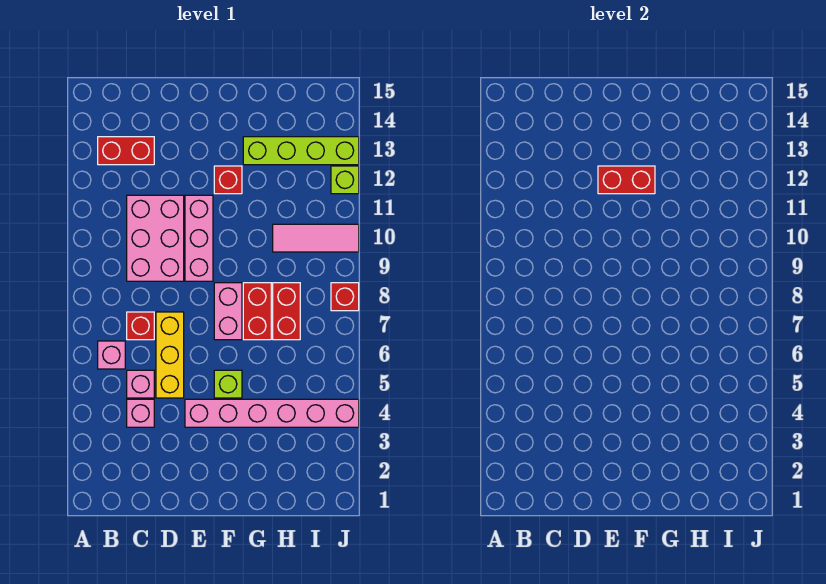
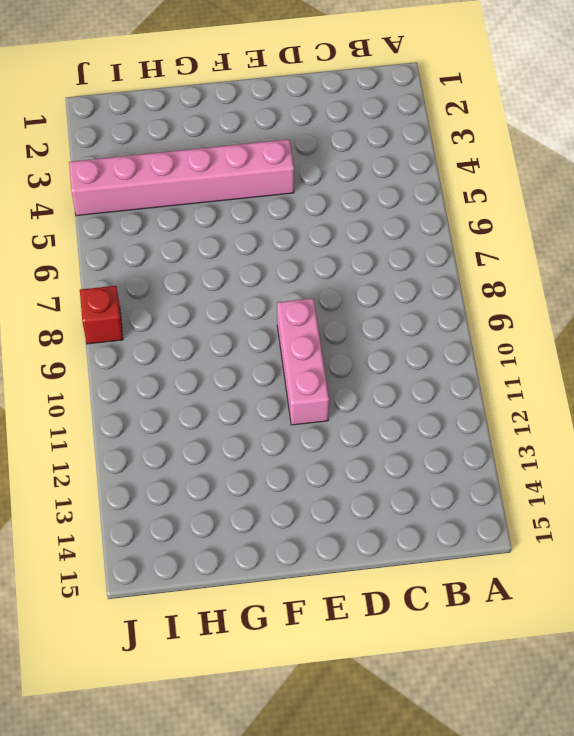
none -> pink brick B6 level 1
none -> red brick B13:C13 level 1
none -> pink brick C4 level 1

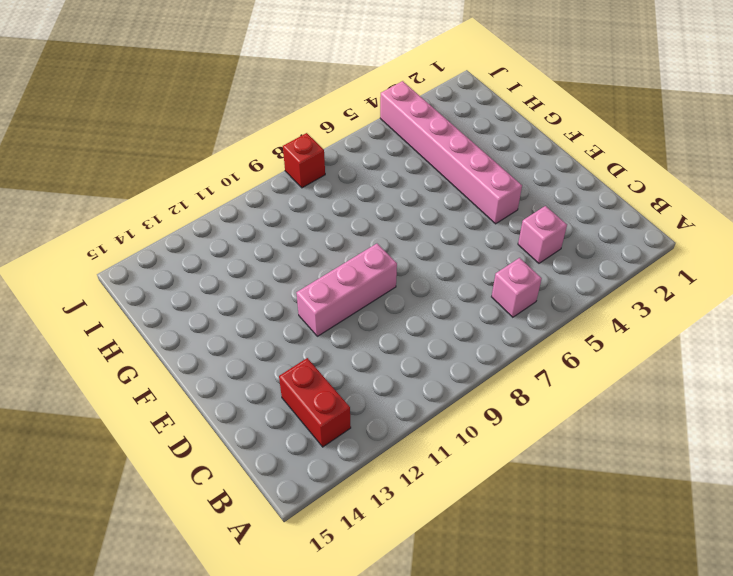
none -> pink brick C5 level 1
none -> red brick C7 level 1
none -> pink brick C9:D11 level 1

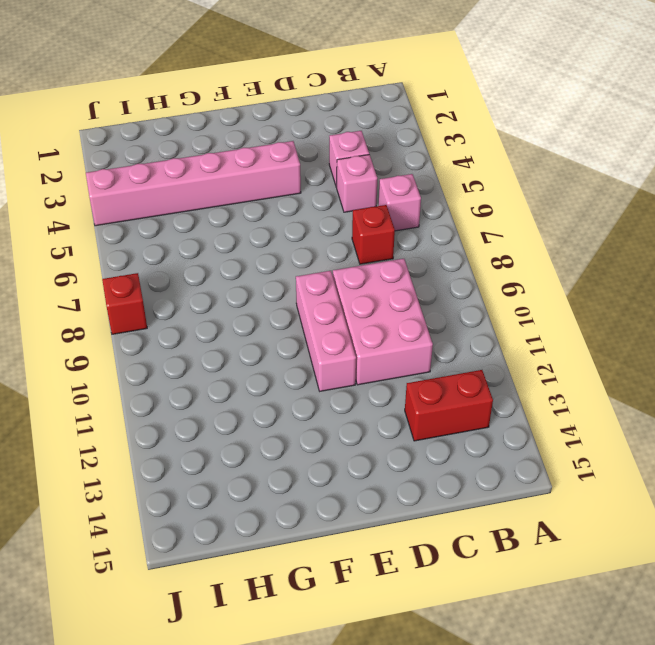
none -> yellow brick D5:D7 level 1
none -> lime brick F5 level 1
none -> pink brick F7:F8 level 1

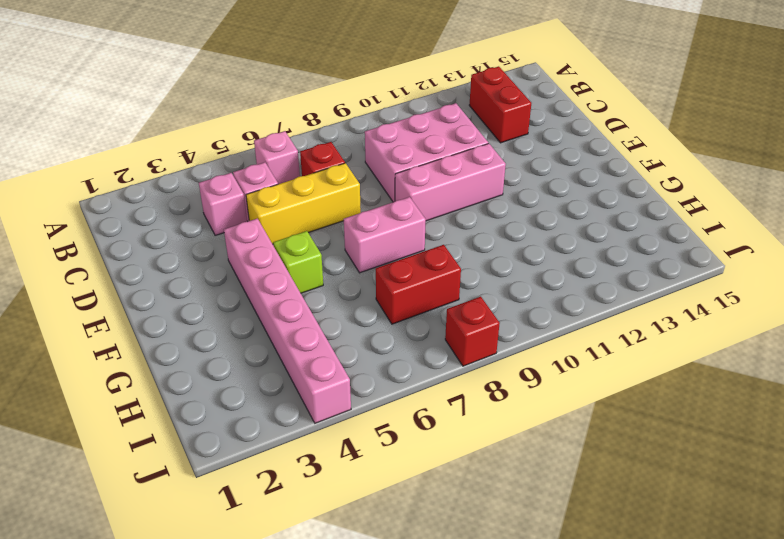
none -> red brick F12 level 1
none -> red brick G7:G8 level 1
none -> lime brick G13:J13 level 1

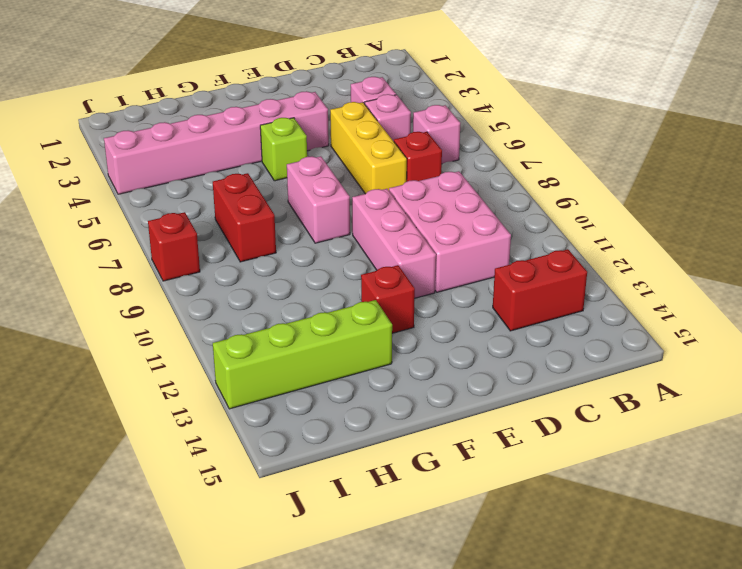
none -> red brick G7:G8 level 1
none -> pink tile H10:J10 level 1
none -> lime brick J12 level 1

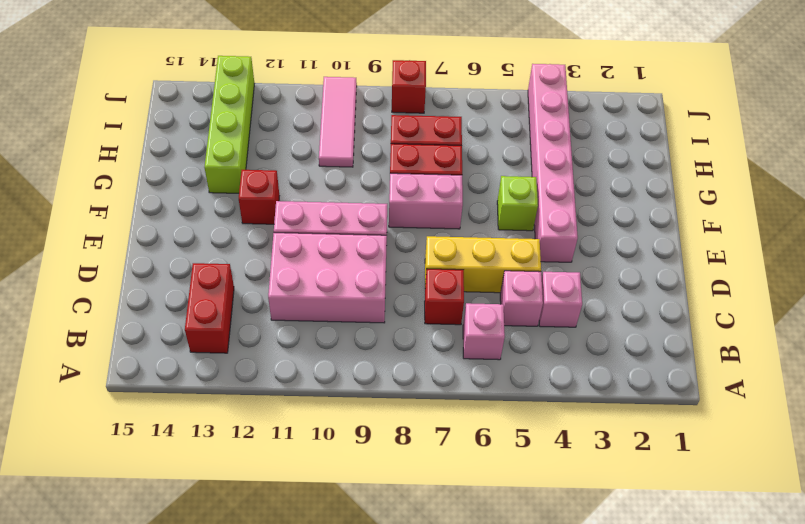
none -> lime brick J12 level 1
none -> red brick E12:F12 level 2

